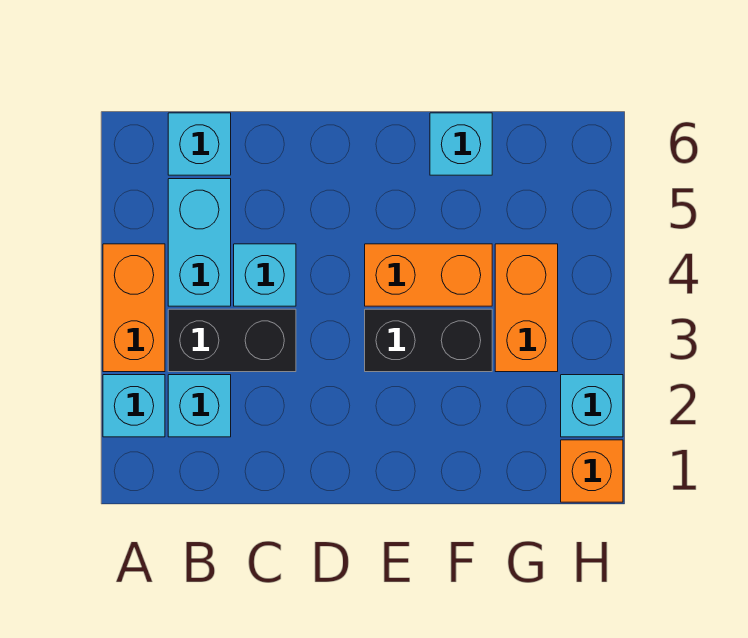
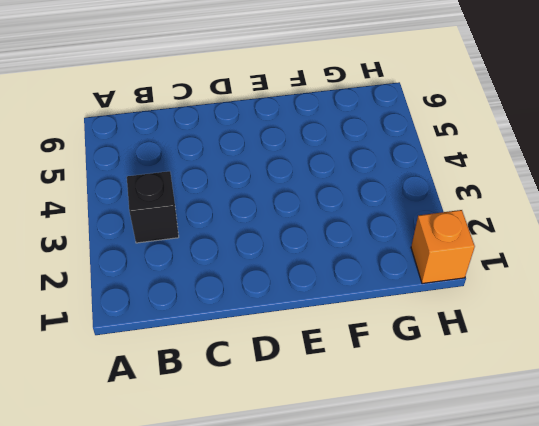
black brick B3 level 1 -> black brick B3:C3 level 1
none -> cyan brick A2 level 1
none -> orange brick A3:A4 level 1
none -> cyan brick B2 level 1

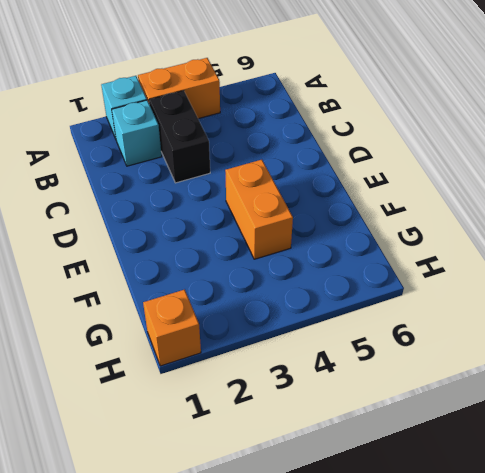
none -> cyan brick B4:B5 level 1
none -> cyan brick B6 level 1
none -> cyan brick C4 level 1

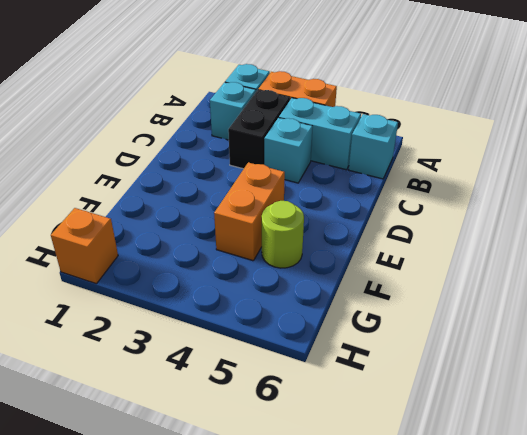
lime round brick F5 level 1 -> none
none -> black brick E3:F3 level 1
none -> cyan brick F6 level 1
none -> orange brick G3:G4 level 1

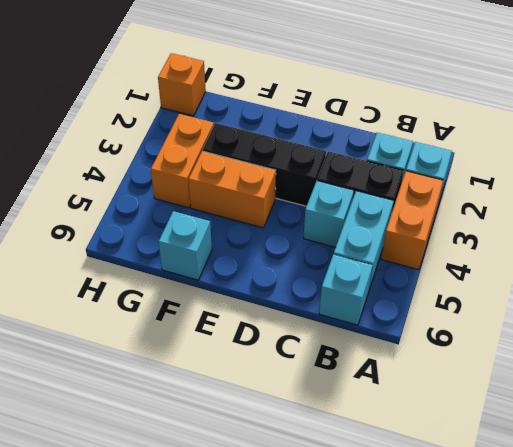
black brick D3:F3 level 1 -> black brick E3:F3 level 1
none -> cyan brick H2 level 1

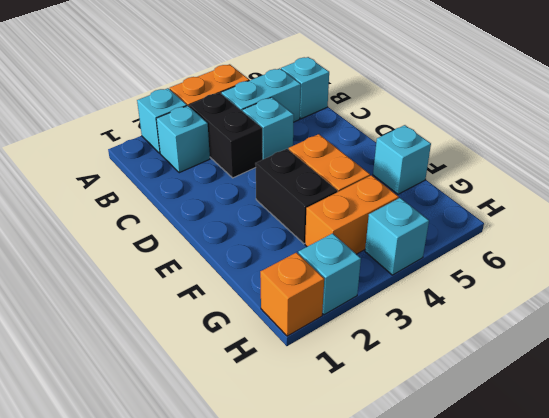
cyan brick H4 level 1 -> none

